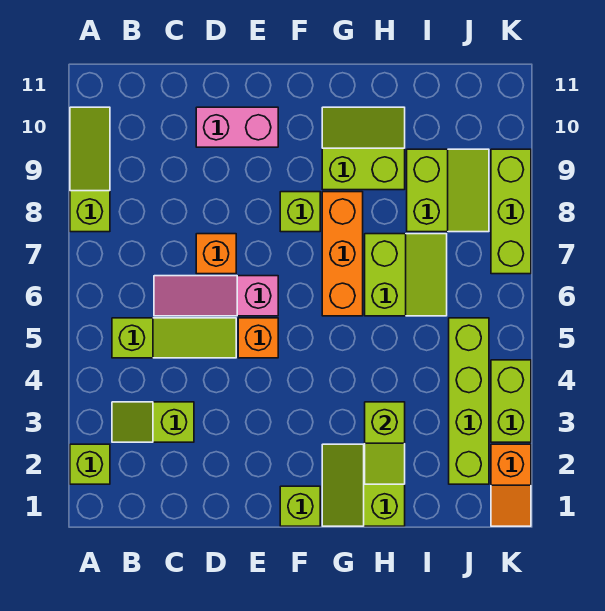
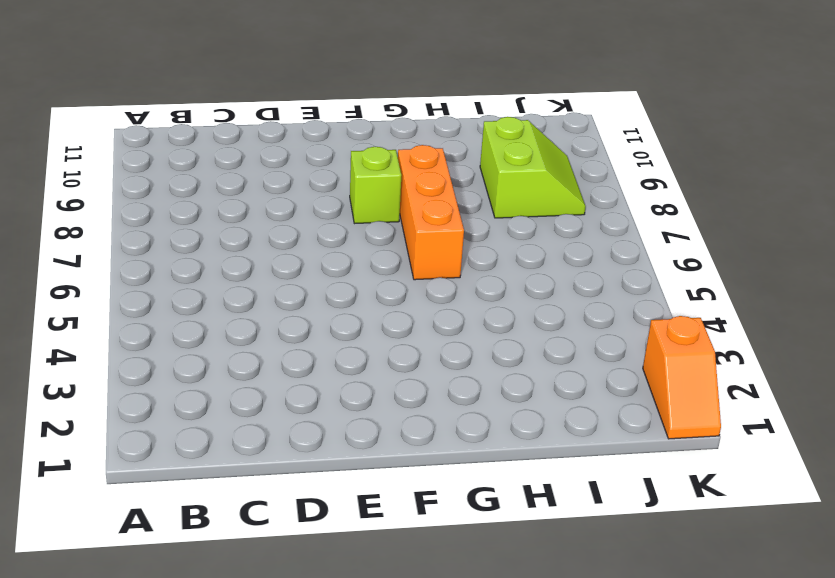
none -> lime brick A2 level 1
none -> lime slope A8:A10 level 1 top 8
none -> lime slope B3:C3 level 1 top C

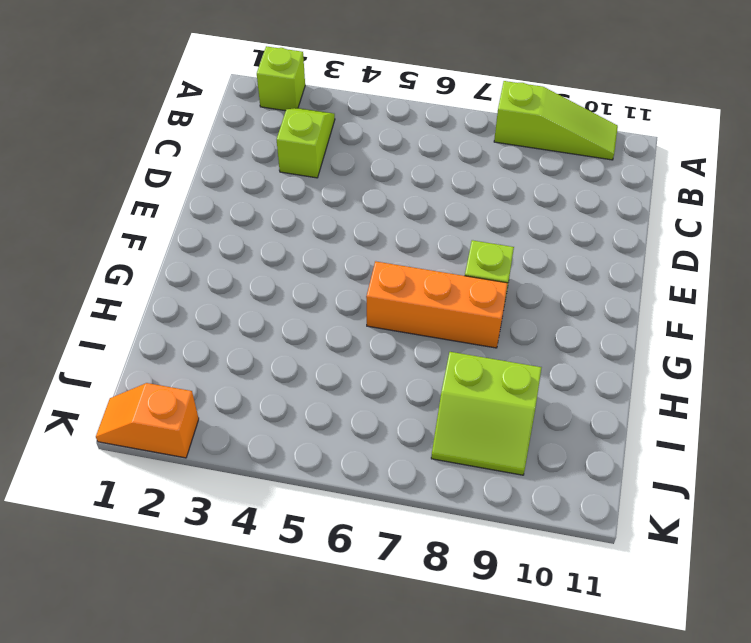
none -> lime slope B5:D5 level 1 top B
none -> pink slope C6:E6 level 1 top E
none -> orange brick D7 level 1

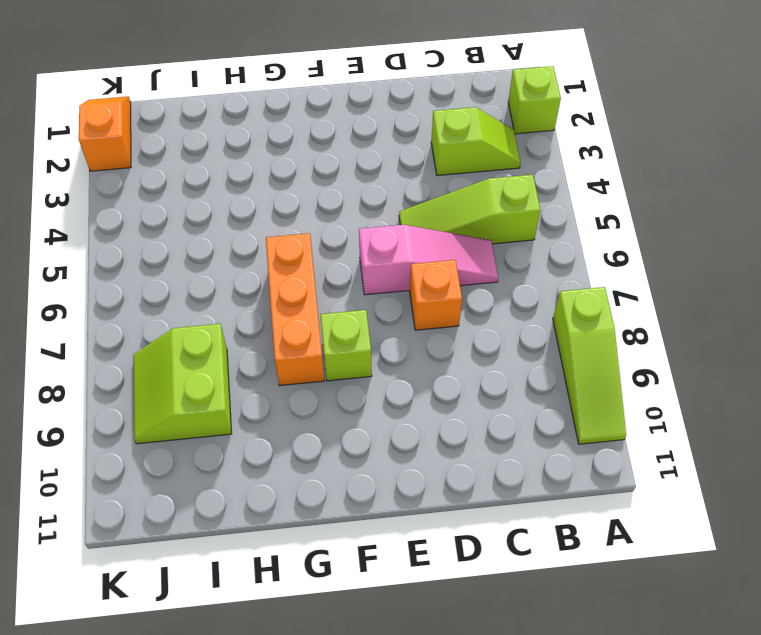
none -> pink brick D10:E10 level 1
none -> orange brick E5 level 1
none -> lime brick F1 level 1

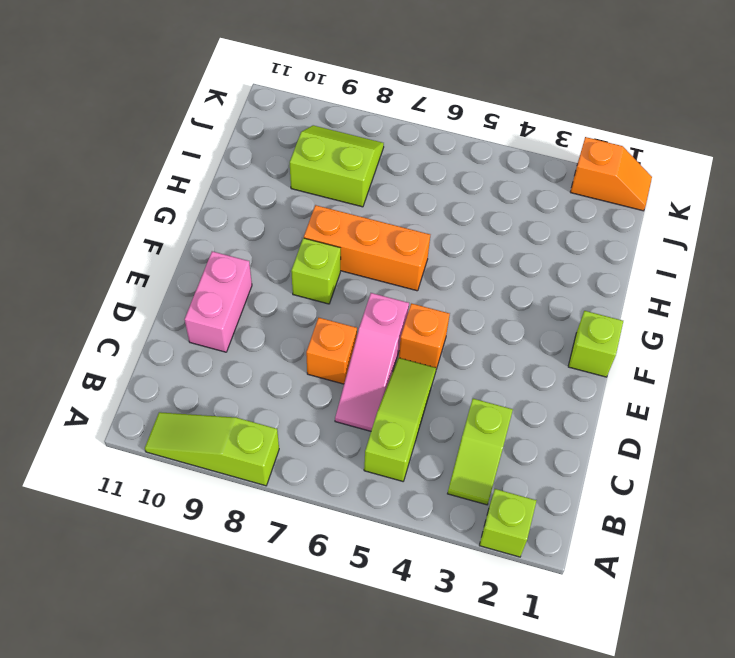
none -> lime slope G1:H2 level 1 top H
none -> lime slope G9:H10 level 1 top 9
none -> lime slope H6:I7 level 1 top H

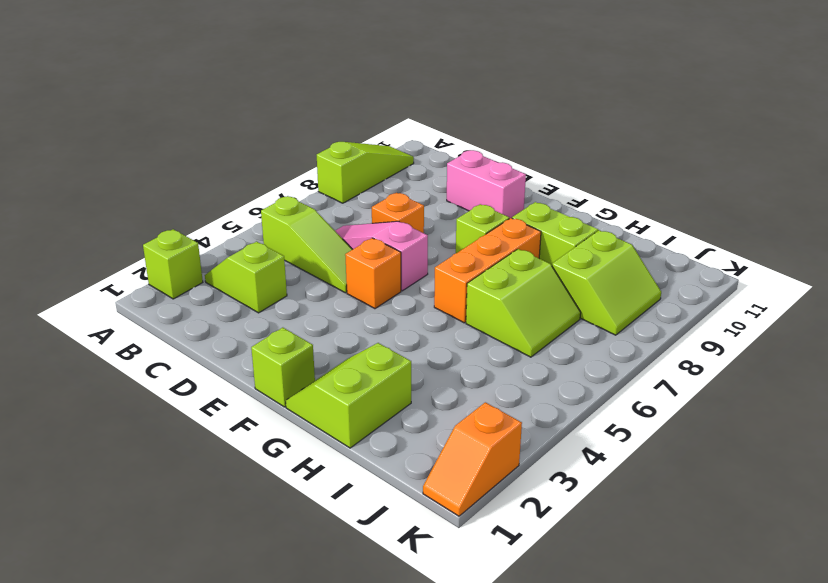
none -> lime brick J2:J5 level 1
none -> lime brick K3:K4 level 1
none -> lime brick K7:K9 level 1

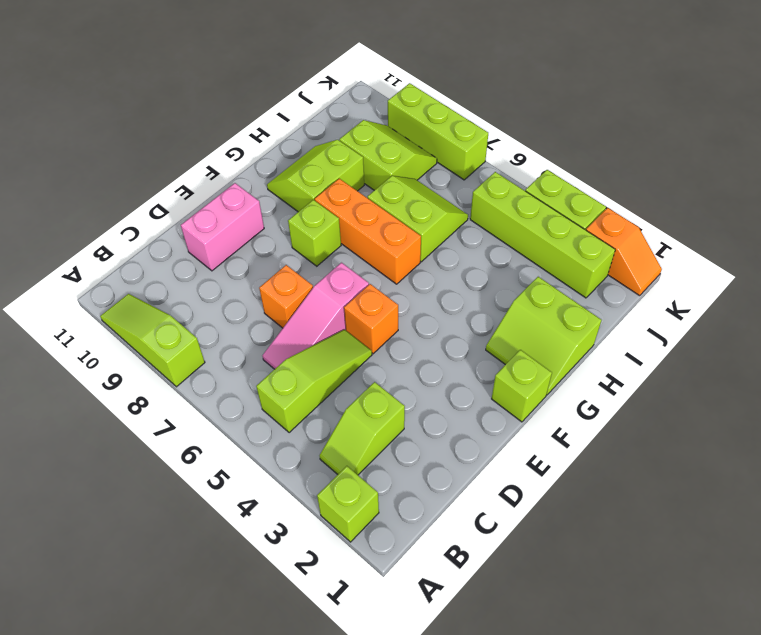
none -> lime slope H2:H3 level 2 top 3

